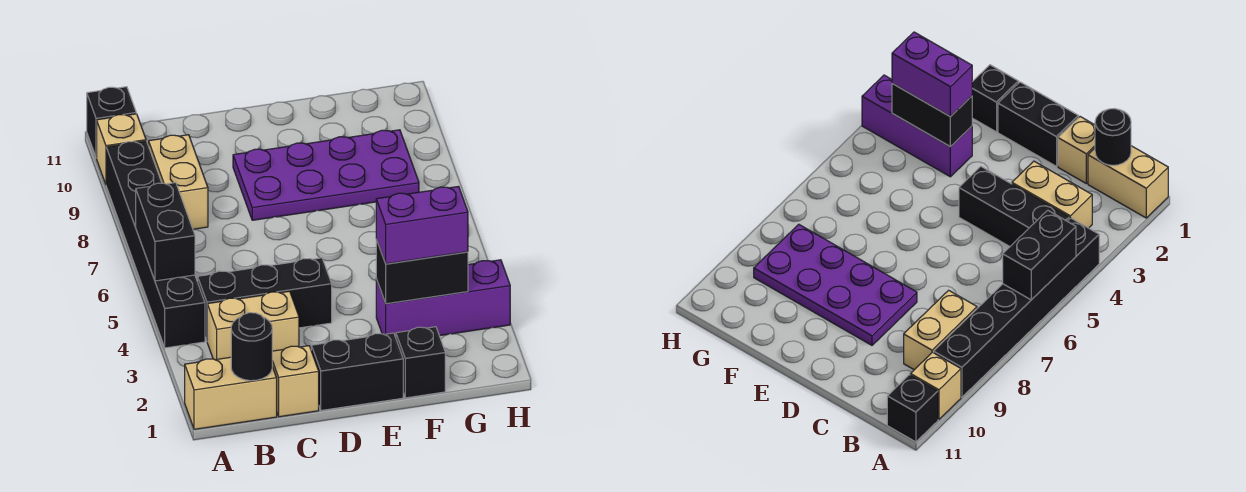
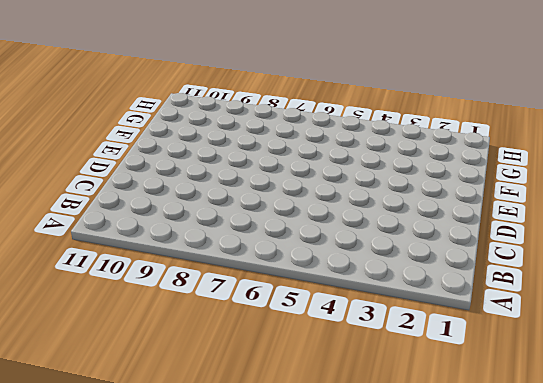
none -> tan brick A1:B1 level 1
none -> black brick A4:A9 level 1
none -> tan brick A10 level 1

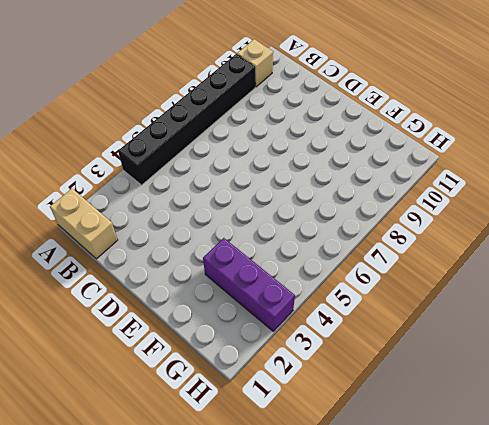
none -> black brick A11 level 1
none -> tan brick B3:C3 level 1
none -> black brick B4:D4 level 1

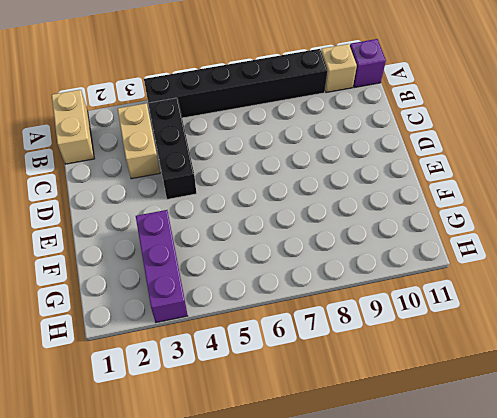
purple brick A11 level 1 -> black brick A11 level 1
none -> tan brick B8:B9 level 1
none -> tan brick C1 level 1
none -> black brick D1:E1 level 1

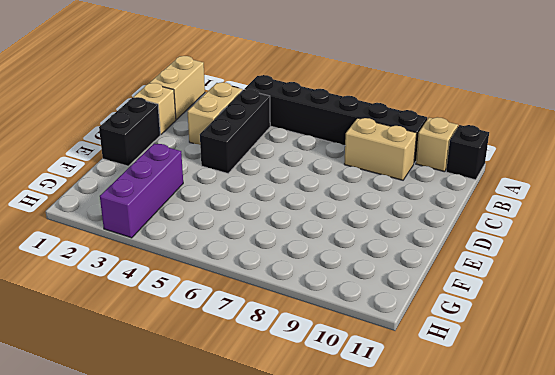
none -> purple plate D8:G9 level 1
none -> black brick F1 level 1
none -> black brick A5:A6 level 2

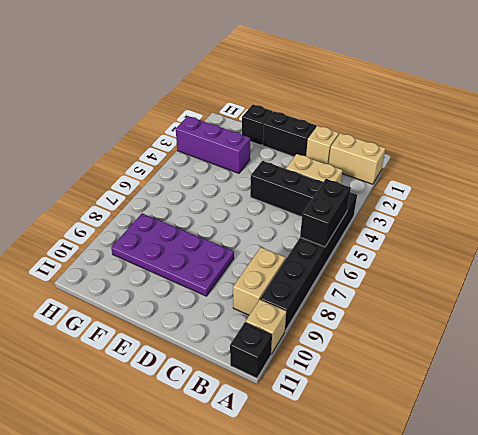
none -> black round brick B1 level 2
none -> black brick F3:G3 level 2
none -> purple brick F3:G3 level 3

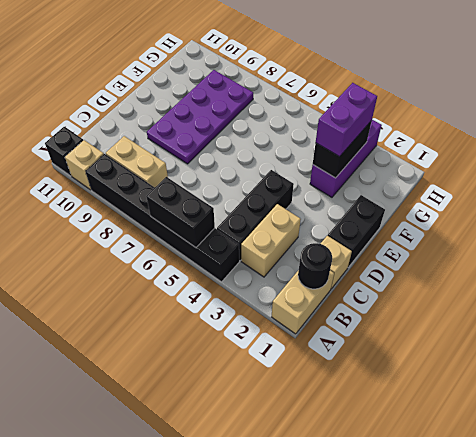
none -> black brick F1 level 1

